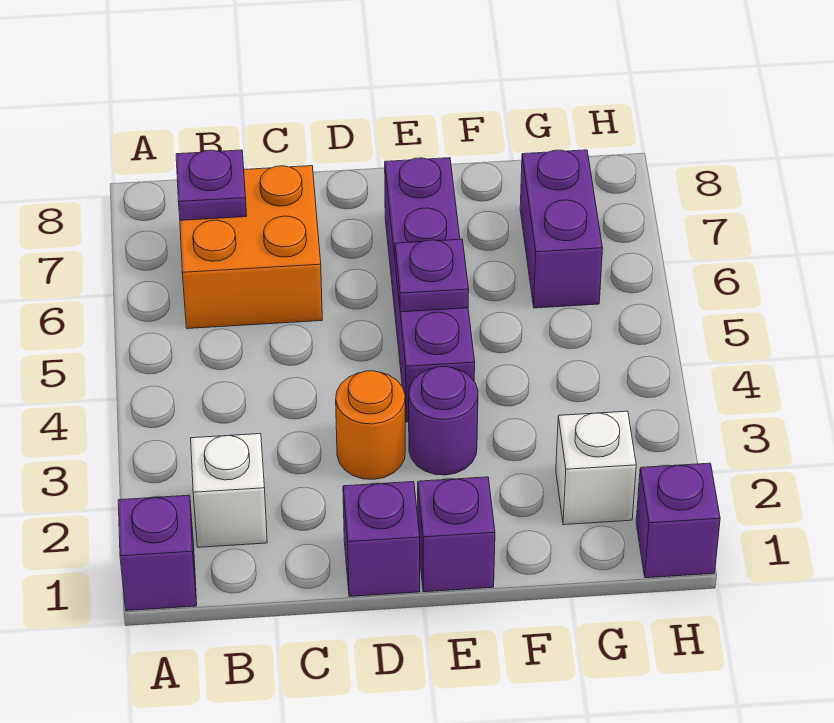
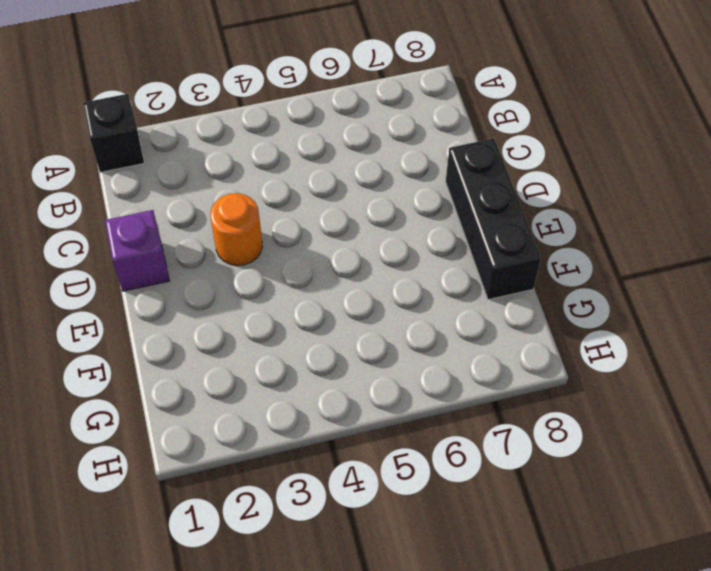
black brick A1 level 1 -> purple brick A1 level 1
black brick D8:F8 level 1 -> none
none -> white brick B2 level 1
none -> orange brick B6:C7 level 1
none -> purple brick E1 level 1

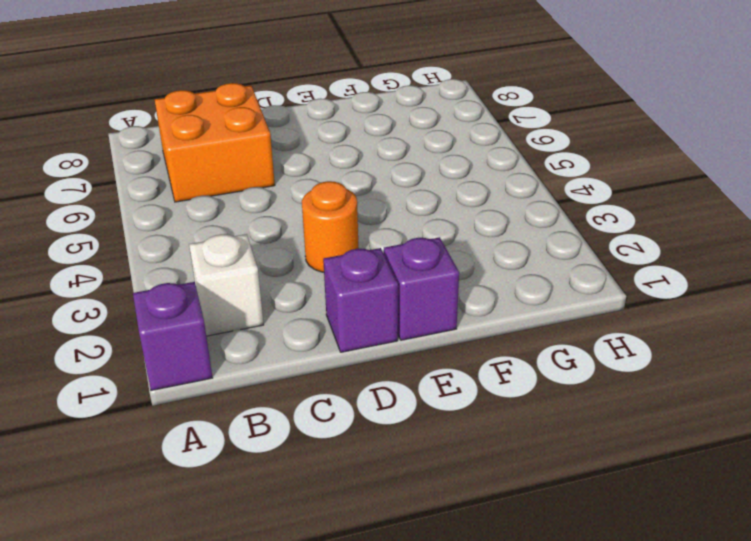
none -> purple round brick E3 level 1
none -> purple brick E4:E7 level 1
none -> white brick G2 level 1

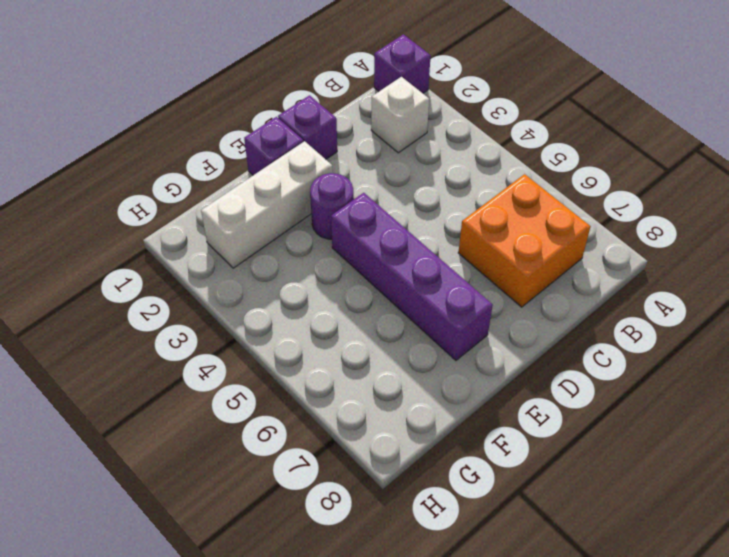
white brick E2:G2 level 1 -> white brick G2 level 1
none -> orange round brick D3 level 1
none -> purple brick G6:G7 level 1
none -> purple brick H1 level 1

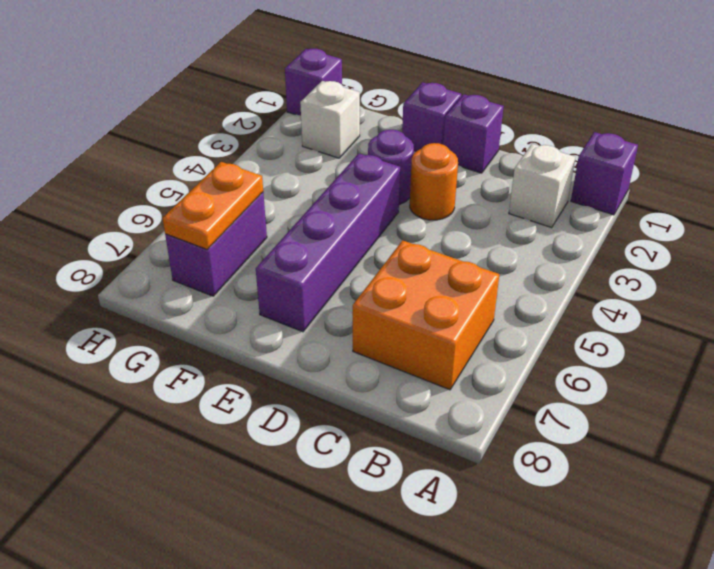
orange plate G6:G7 level 2 -> none
none -> purple plate B7 level 2
none -> purple plate E5 level 2

